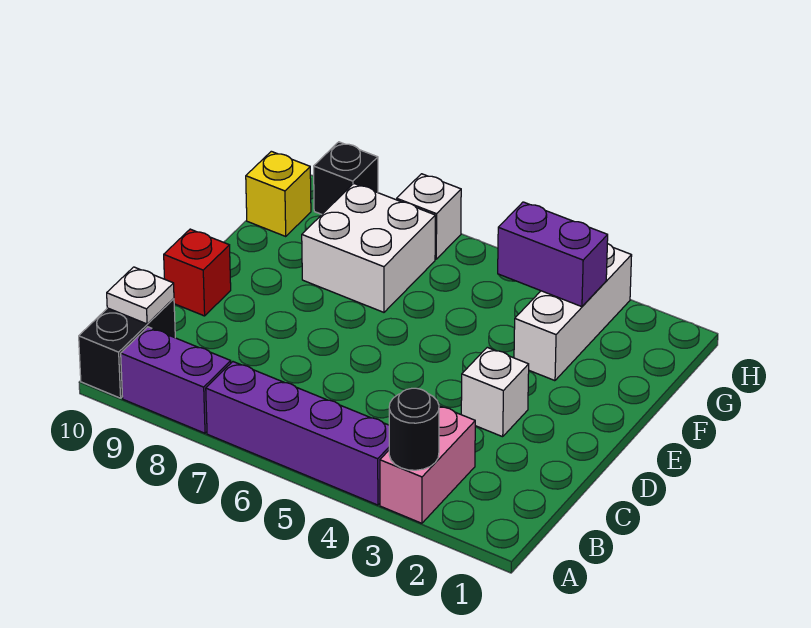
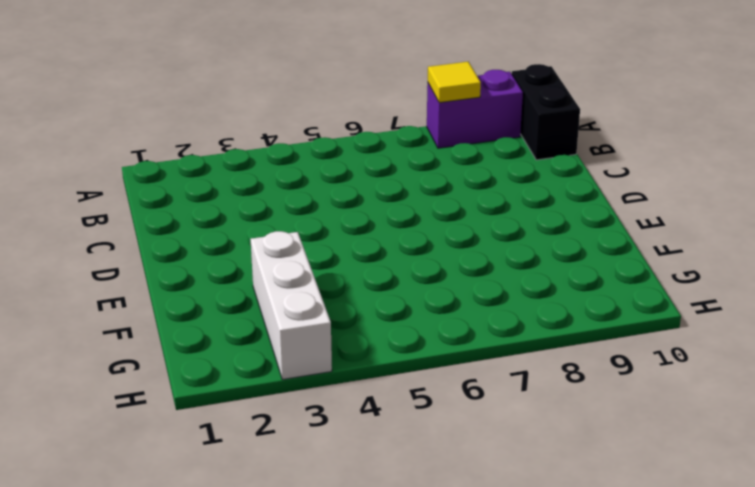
yellow tile A8 level 2 -> none
none -> pink brick A3:B3 level 1
none -> purple brick A4:A7 level 1
none -> white brick D3 level 1

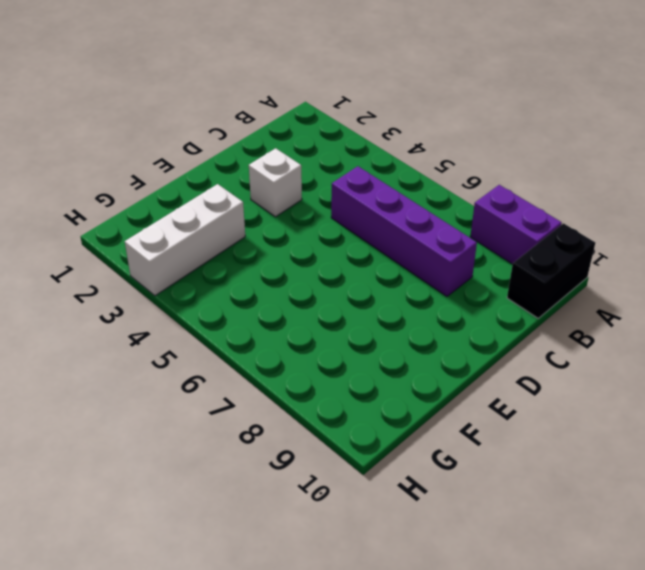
purple brick C5:C8 level 1 -> purple brick A4:A7 level 1
none -> pink brick A3:B3 level 1
none -> red brick D10 level 1
none -> white brick F7:G8 level 1

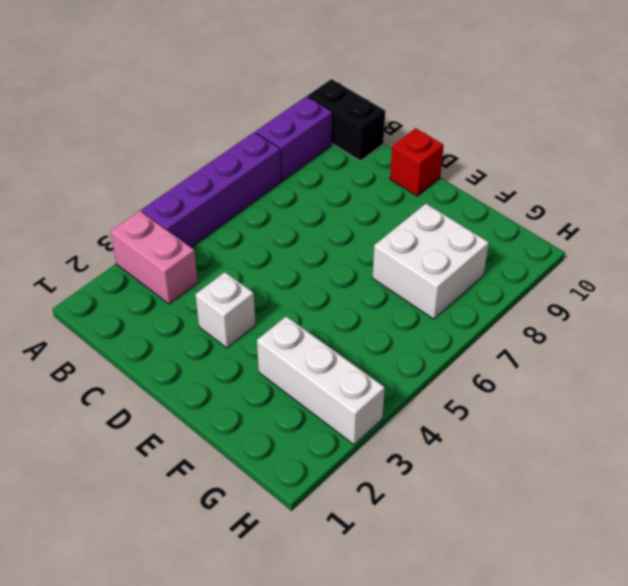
none -> yellow brick G10 level 1
none -> white brick H7 level 1
none -> black brick H9 level 1

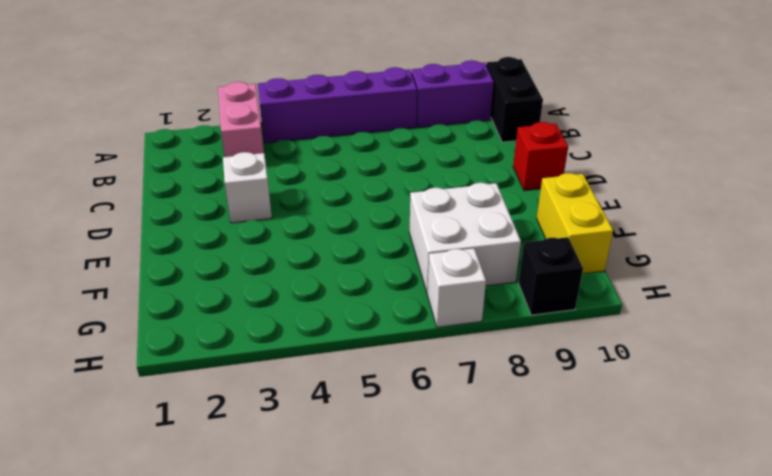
yellow brick F10:G10 level 1 -> yellow brick G10 level 1
none -> white brick F3:H3 level 1
none -> black round brick A3 level 2
none -> white plate B10 level 2

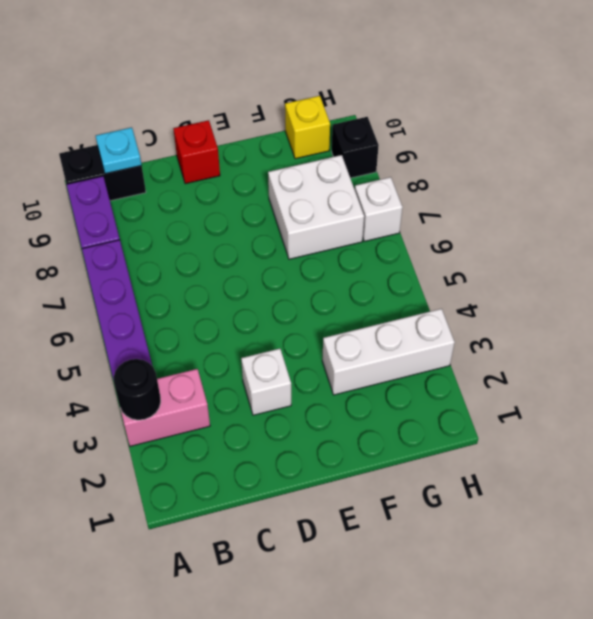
cyan plate B10 level 2 -> white plate B10 level 2
none -> purple brick G3:G4 level 2

